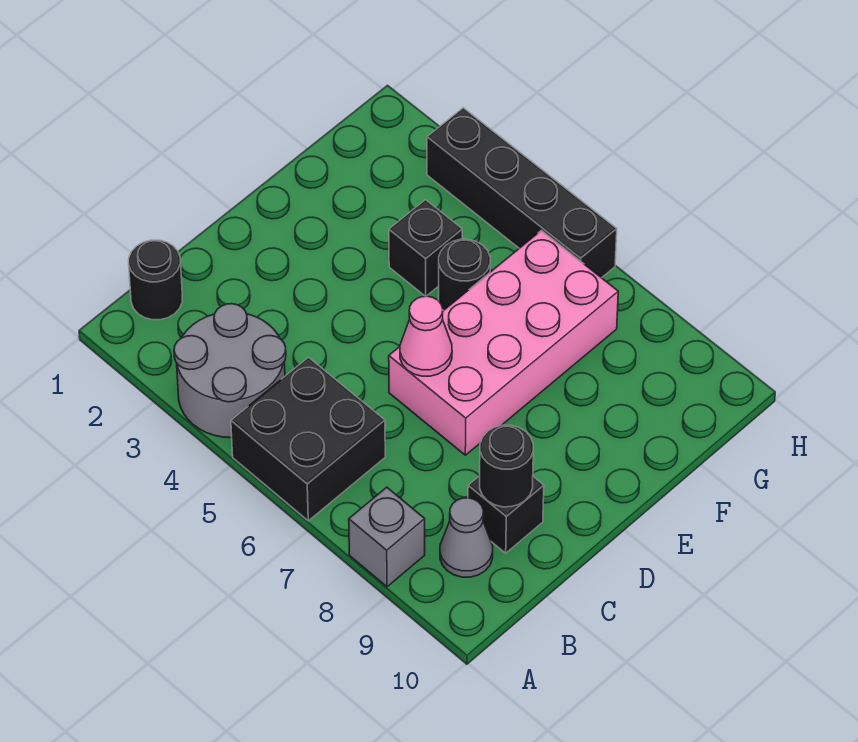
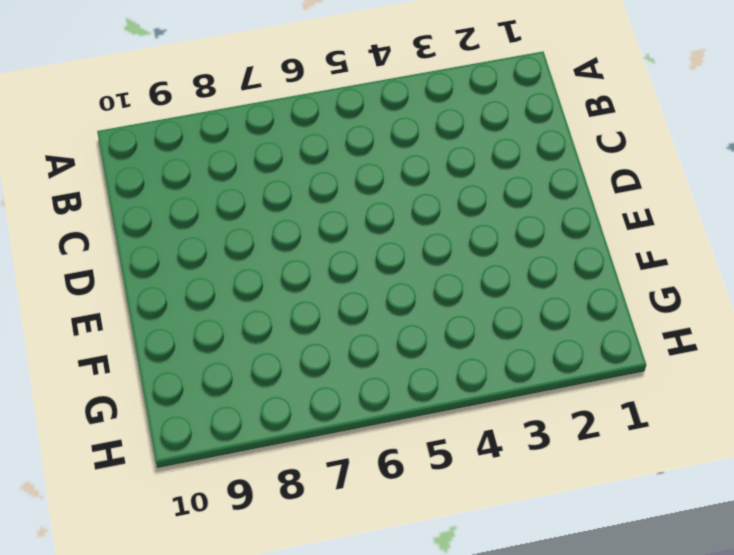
none -> grey round brick A3:B4 level 1
none -> black brick A5:B6 level 1
none -> grey brick A8 level 1

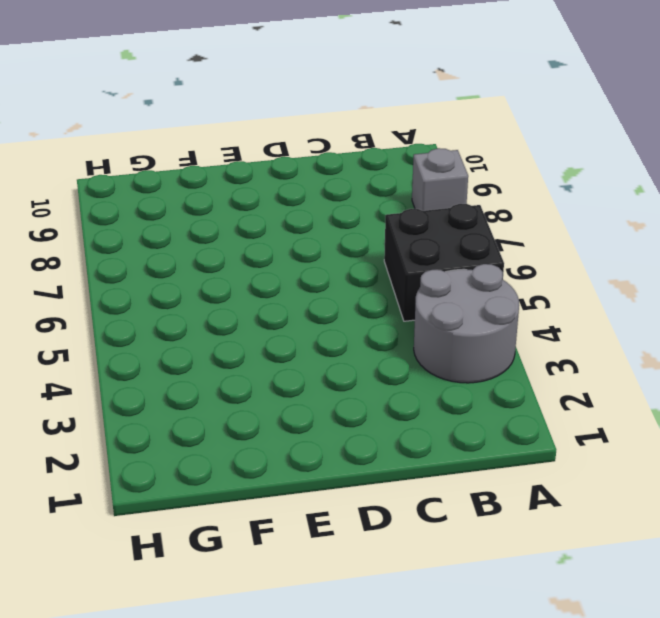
none -> black round brick B1 level 1
none -> grey cone B9 level 1
none -> black brick C9 level 1

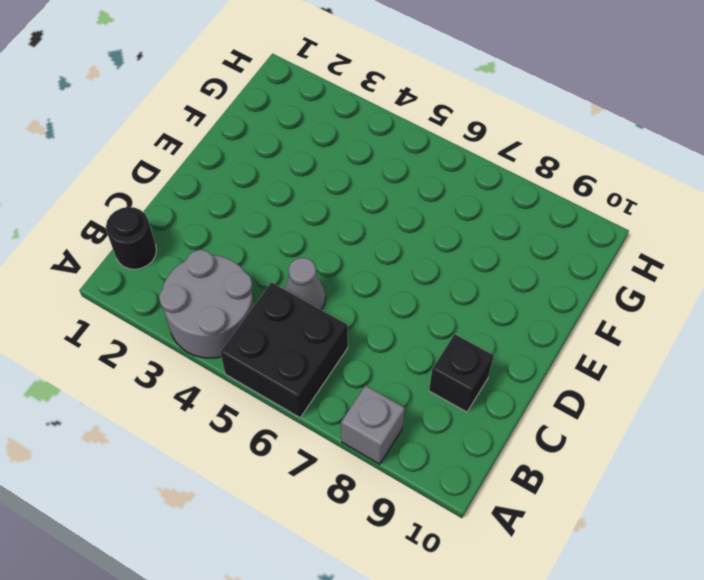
grey cone C5 level 1 -> grey cone B9 level 1
none -> pink brick D6:G7 level 1
none -> black brick F4 level 1
none -> black round brick F5 level 1

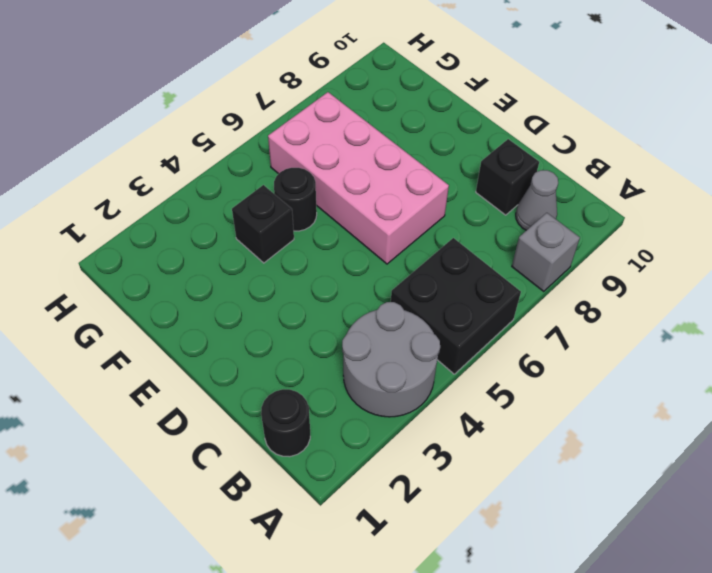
none -> black brick H3:H6 level 1
none -> black round brick C9 level 2
none -> pink cone D6 level 2

